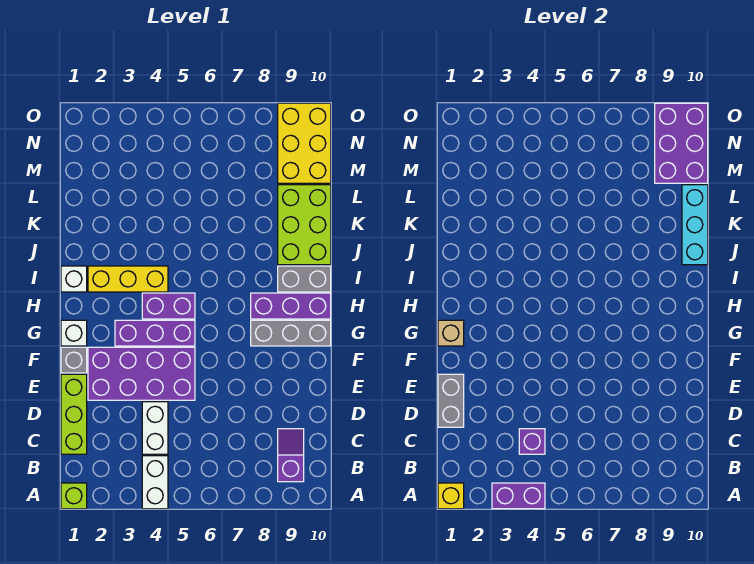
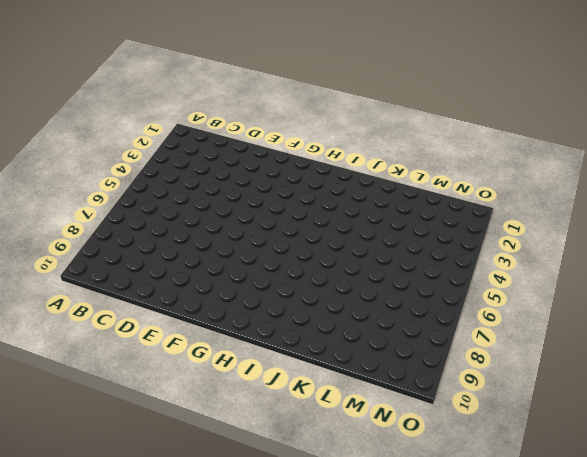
none -> lime brick A1 level 1
none -> white brick A4:B4 level 1
none -> purple slope B9:C9 level 1 top B

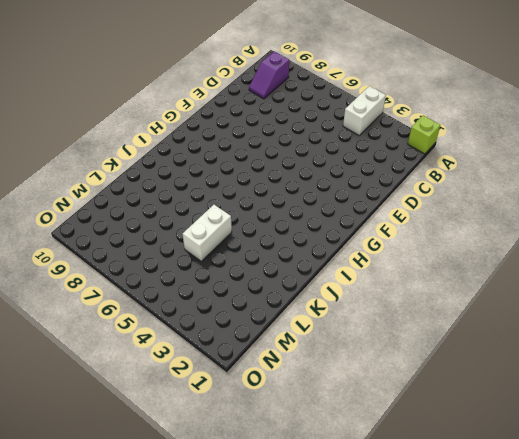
white brick K5:L5 level 1 -> white brick C4:D4 level 1
none -> lime brick C1:E1 level 1
none -> purple brick E2:F5 level 1
none -> grey brick F1 level 1

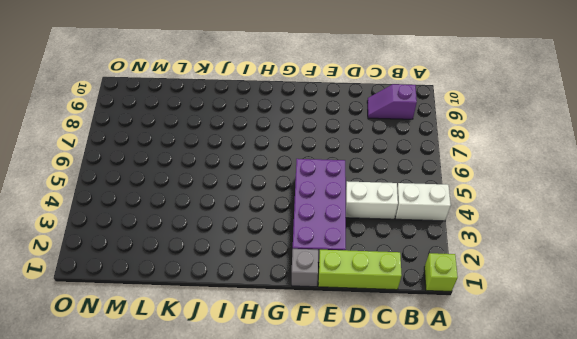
none -> white brick G1 level 1
none -> purple brick G3:G5 level 1
none -> grey brick G8:G10 level 1

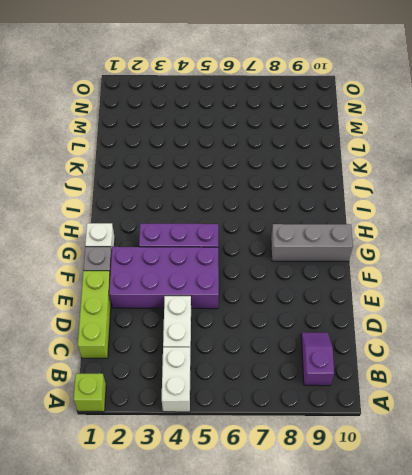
none -> purple brick H4:H5 level 1
none -> purple brick H8:H10 level 1
none -> white brick I1 level 1

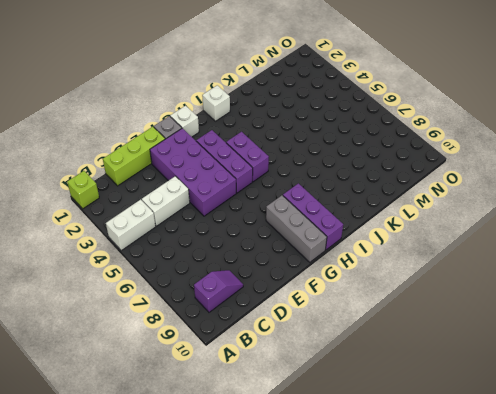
none -> yellow brick I2:I4 level 1
none -> grey brick I9:I10 level 1
none -> lime brick J9:L10 level 1

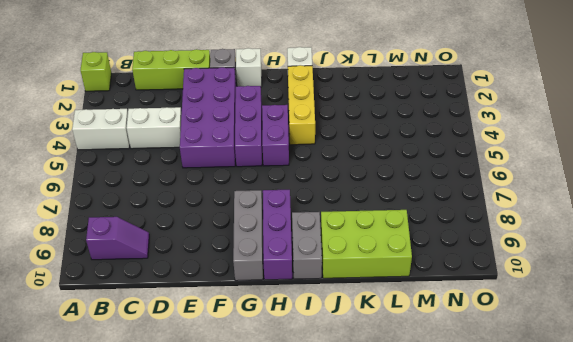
none -> yellow brick M9:O10 level 1
none -> yellow brick A1 level 2
none -> purple brick A3:A4 level 2

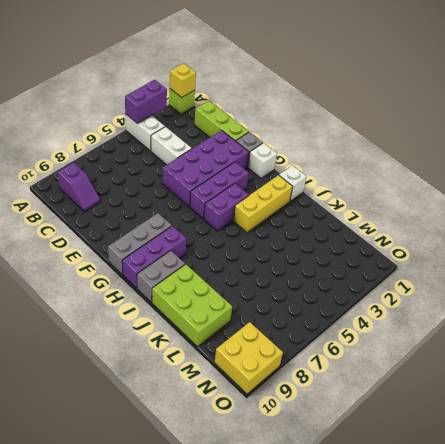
yellow brick N9:O10 level 1 -> yellow brick M9:O10 level 1
none -> purple brick C4 level 2
none -> grey brick D1:E1 level 2
none -> tan brick G1 level 2

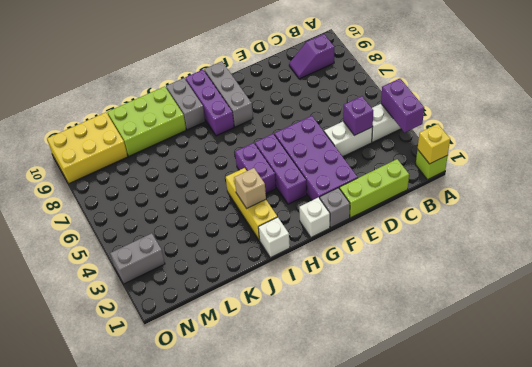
tan brick I3 level 2 -> tan brick G1 level 2
grey brick N3:O3 level 1 -> grey brick D1:E1 level 2
none -> cyan brick J10:L10 level 2
none -> purple brick M9:O10 level 2

